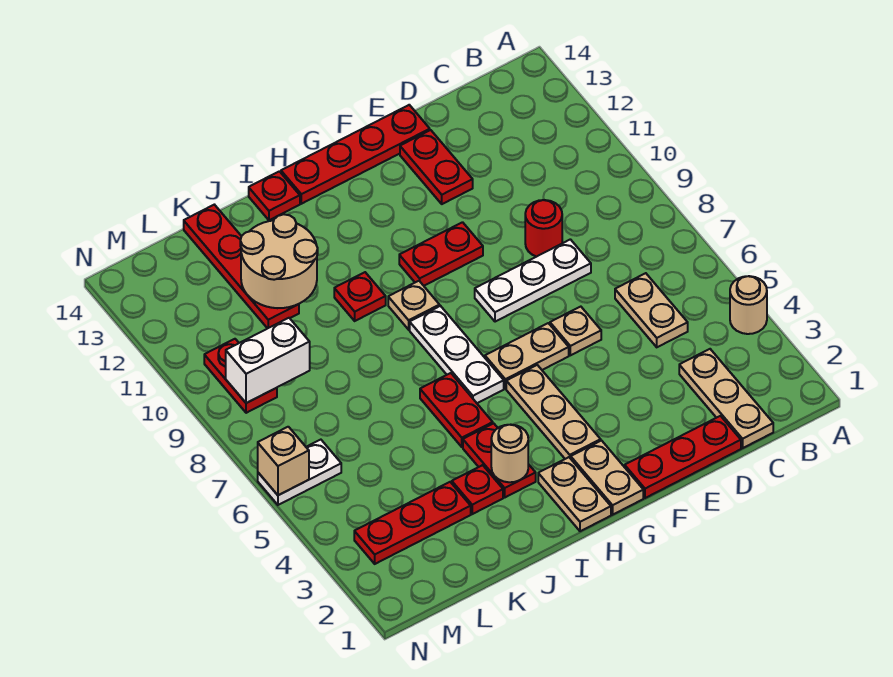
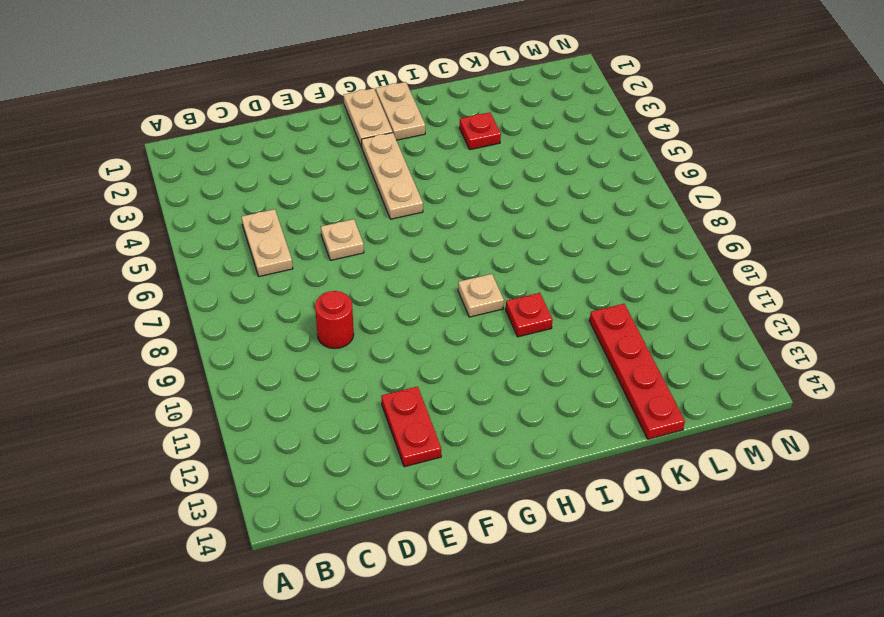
none -> tan round brick A4 level 1
none -> tan plate C1:C3 level 1
none -> red plate D1:F1 level 1

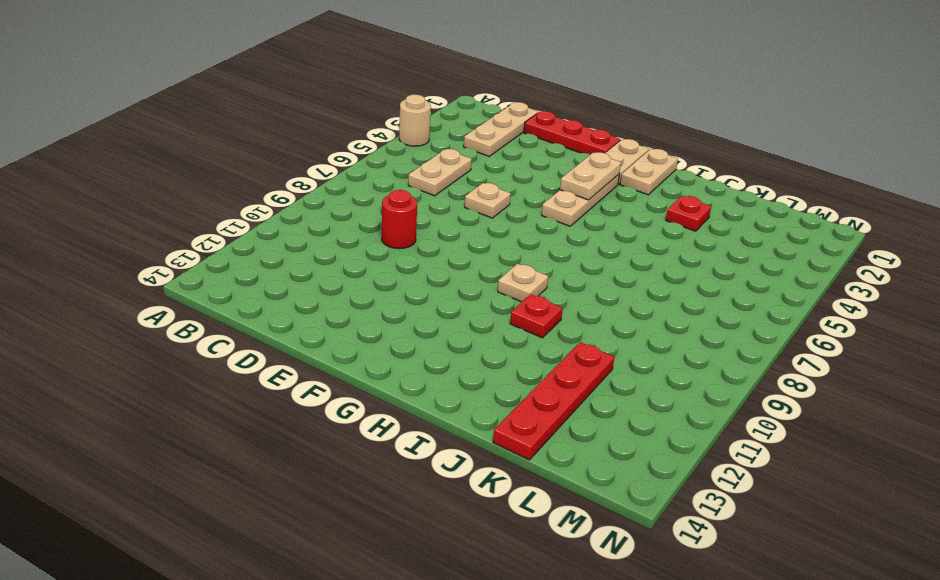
tan plate G3:G4 level 2 -> tan plate F6:G6 level 1
none -> white plate D8:F8 level 1
none -> red plate E12:E13 level 1
none -> red plate E14:H14 level 1

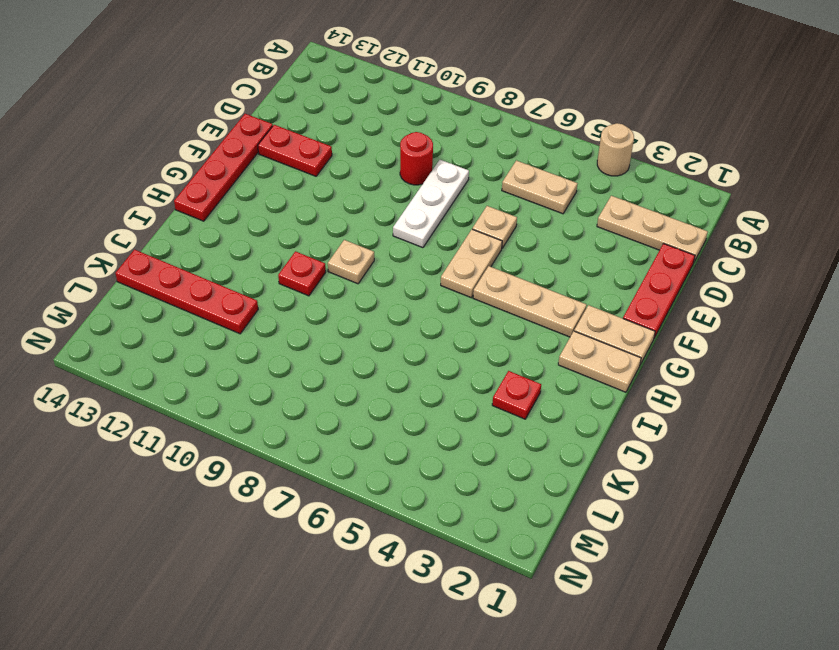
none -> red plate F10:G10 level 1
none -> white plate H6:H8 level 1
none -> red plate I3:I4 level 1

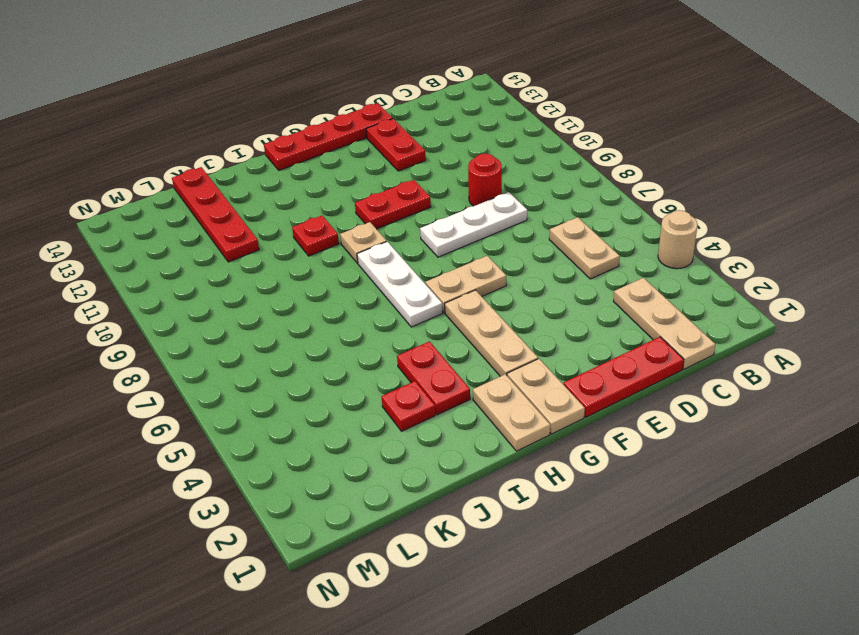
none -> tan plate E6 level 1
none -> red plate I5:I6 level 1
none -> red plate I14 level 1

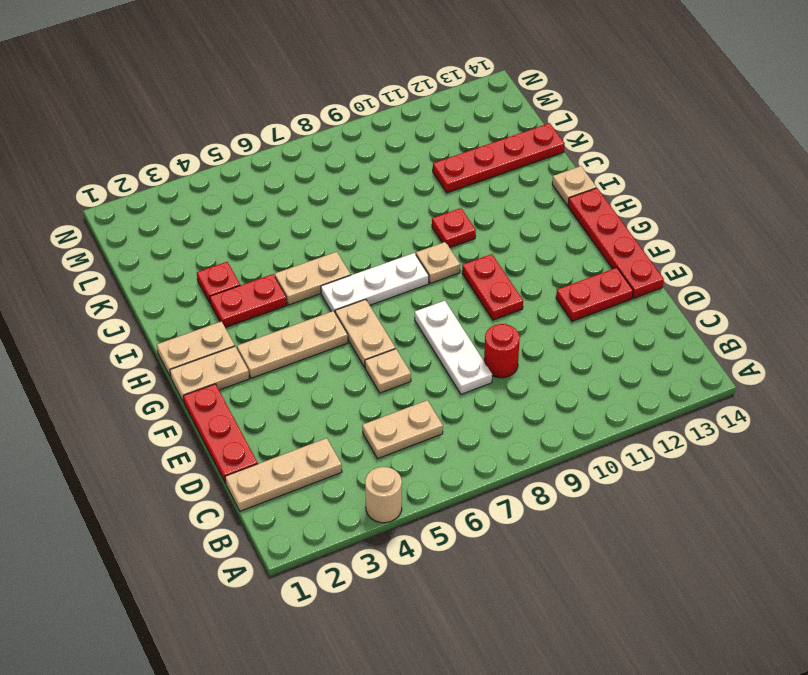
tan plate I5:I6 level 1 -> red plate I5:I6 level 1
tan plate I14 level 1 -> red plate I14 level 1
none -> red plate K3:M3 level 1
none -> white plate M6:N6 level 1
none -> red plate M9:M10 level 1

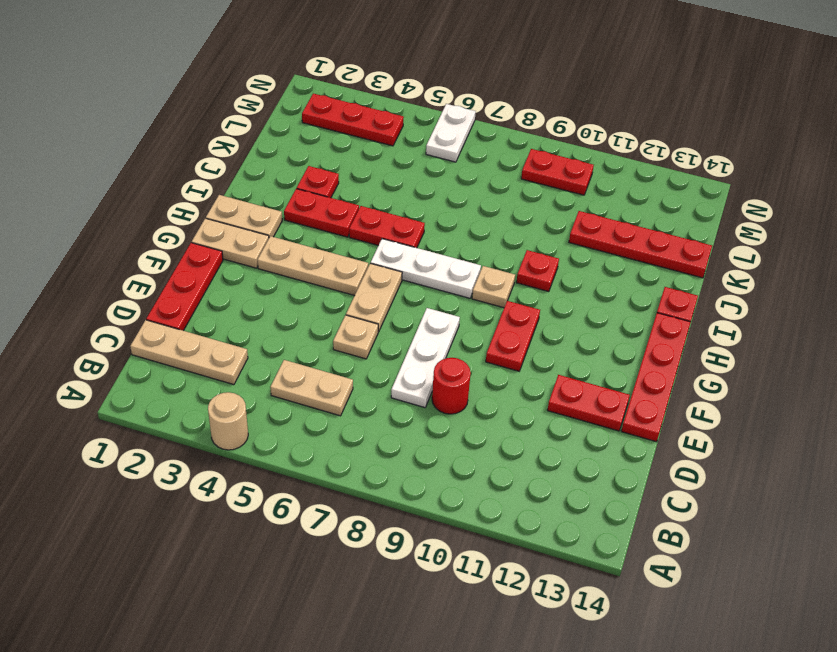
red plate M2:M4 level 1 -> red plate K3:M3 level 1
none -> tan round brick I3 level 2
none -> tan round brick J11:K12 level 2
none -> white brick L9:M9 level 2

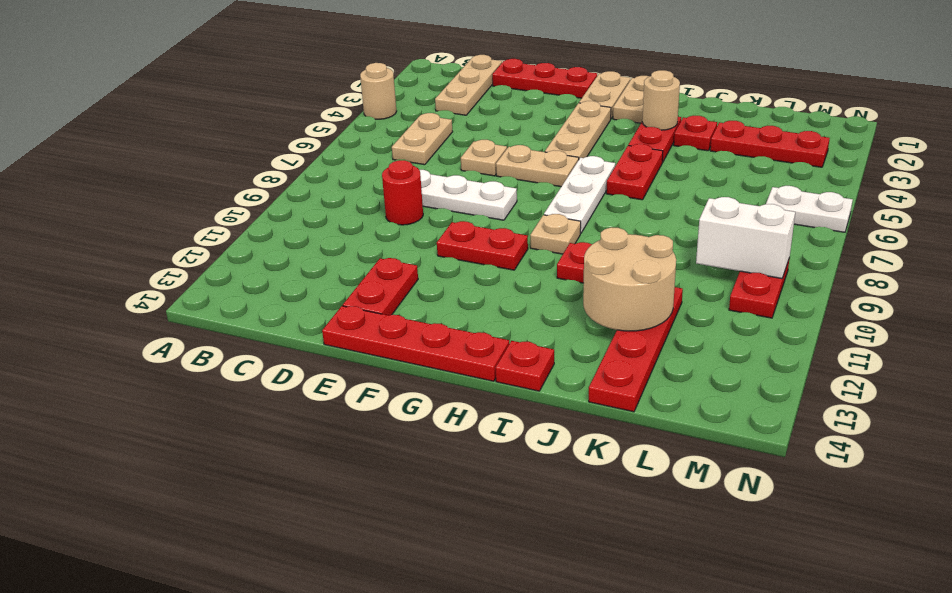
none -> tan brick N6 level 2

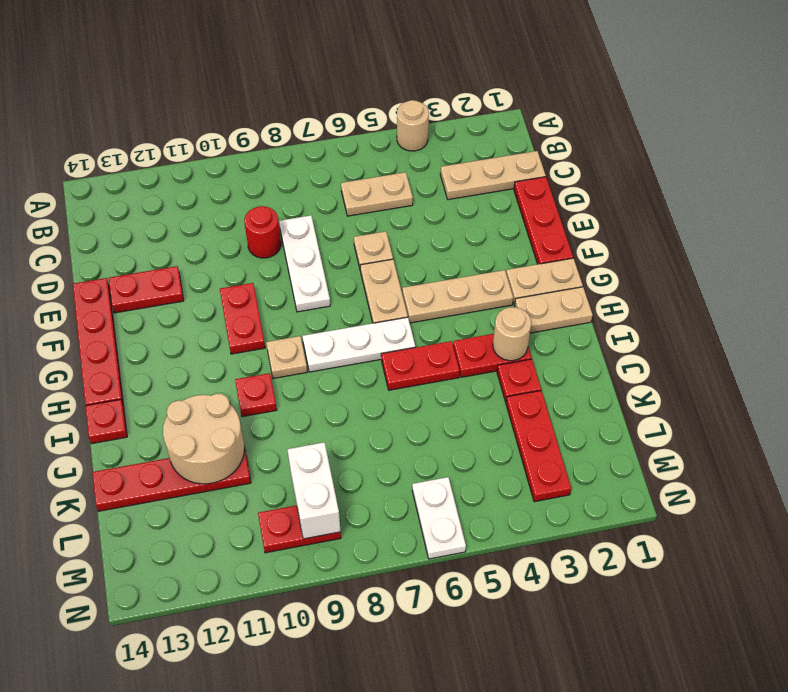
none -> tan brick N6 level 2

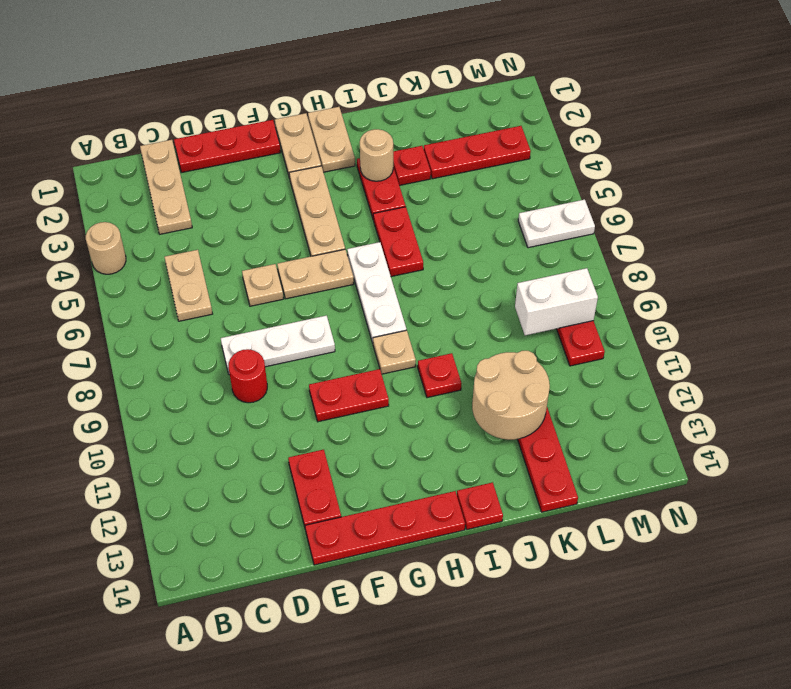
none -> tan brick N6 level 2

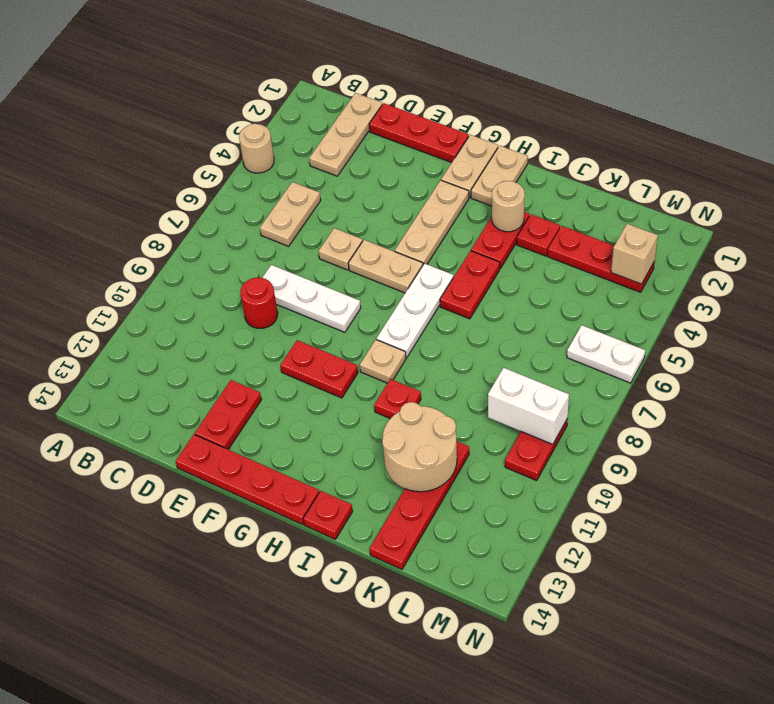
tan brick M3 level 2 -> tan brick N6 level 2

